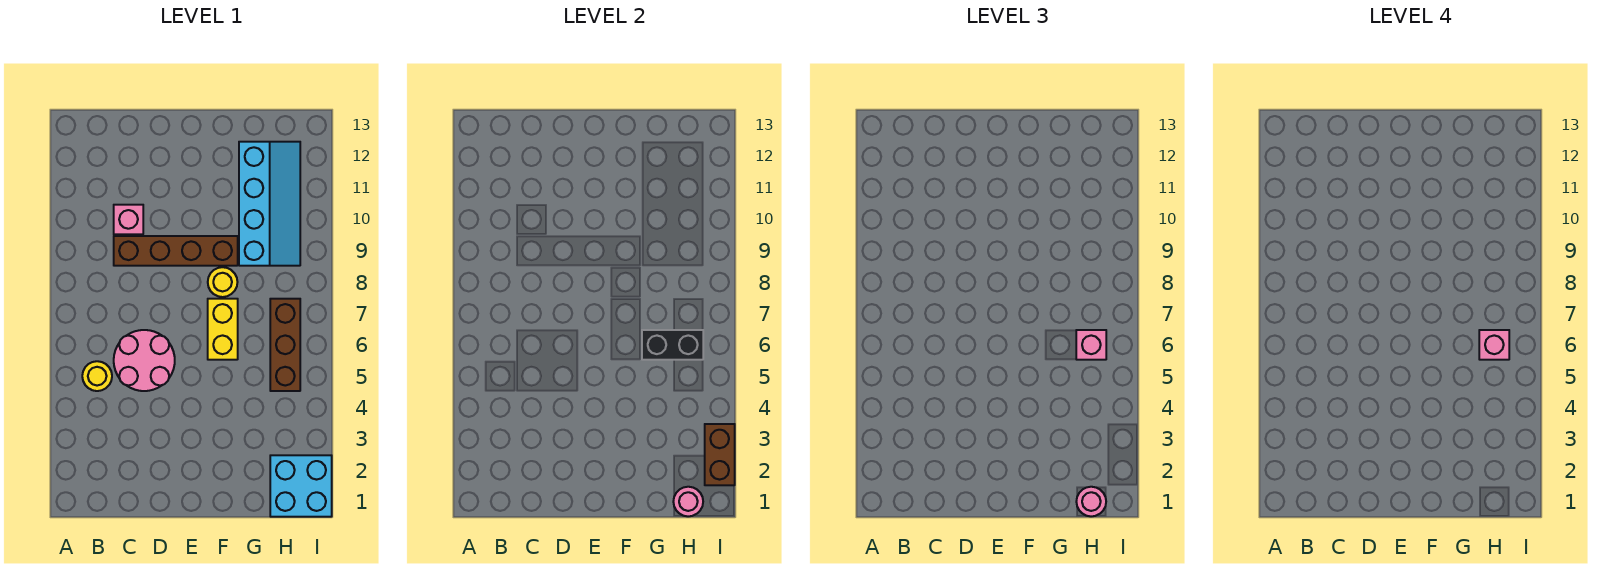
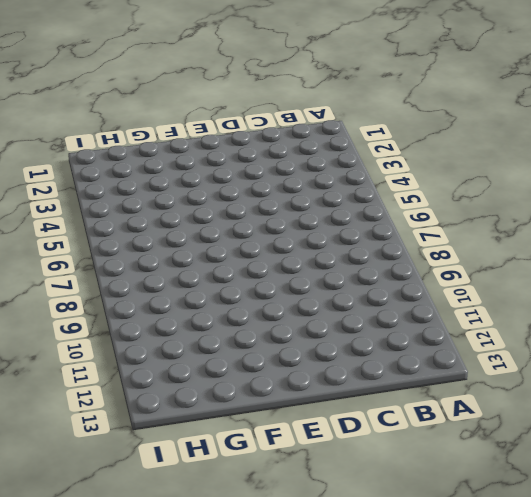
none -> yellow round brick B5 level 1
none -> pink round brick C5:D6 level 1
none -> brown brick C9:F9 level 1

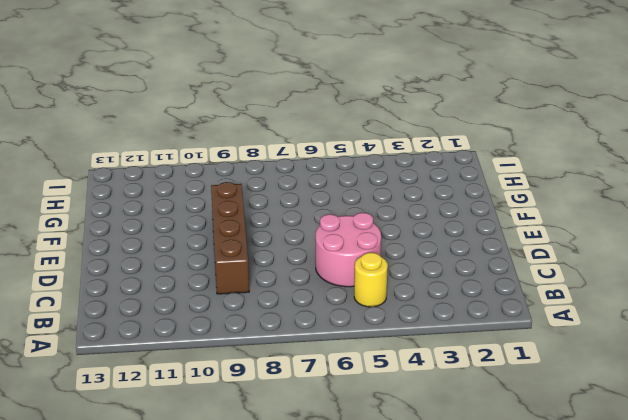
none -> pink brick C10 level 1
none -> yellow brick F6:F7 level 1
none -> yellow round brick F8 level 1

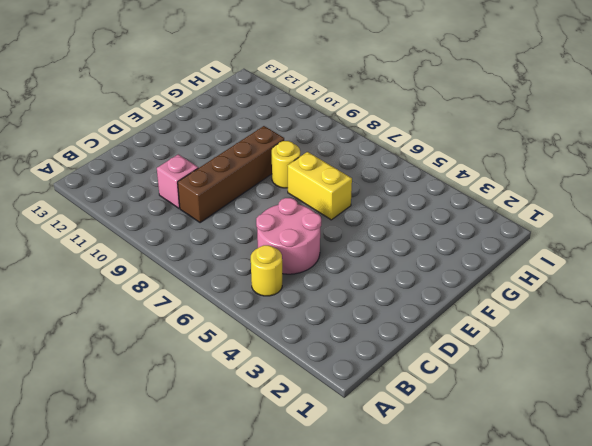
none -> cyan slope G9:H12 level 1 top G
none -> cyan brick H1:I2 level 1
none -> brown brick H5:H7 level 1

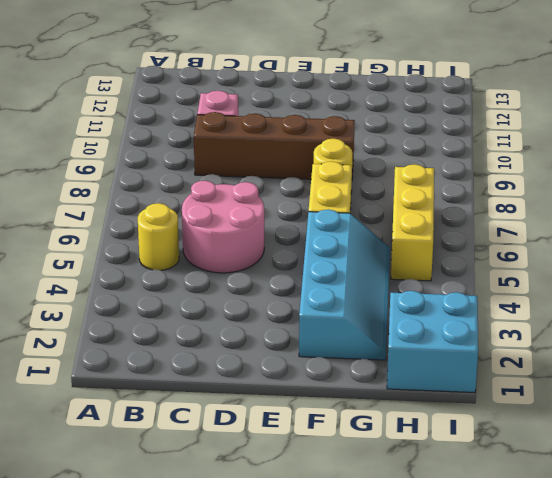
cyan slope F2:G5 level 1 top F -> cyan slope G9:H12 level 1 top G
yellow brick H5:H7 level 1 -> brown brick H5:H7 level 1
none -> black brick G6:H6 level 2
none -> pink round brick H1 level 2
none -> brown brick I2:I3 level 2

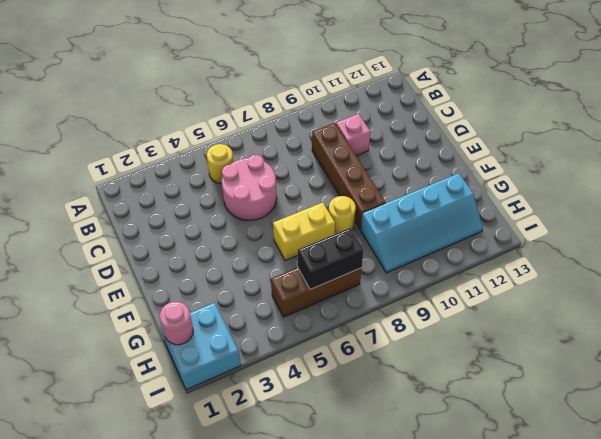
black brick H6:H7 level 2 -> black brick G6:H6 level 2
none -> brown brick I2:I3 level 2
none -> pink round brick H1 level 3
none -> pink brick H6 level 3

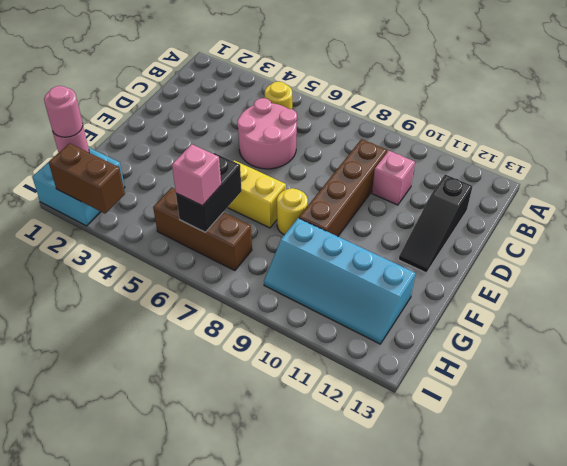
black slope C12:E12 level 1 top C -> none
none -> pink brick H6 level 4

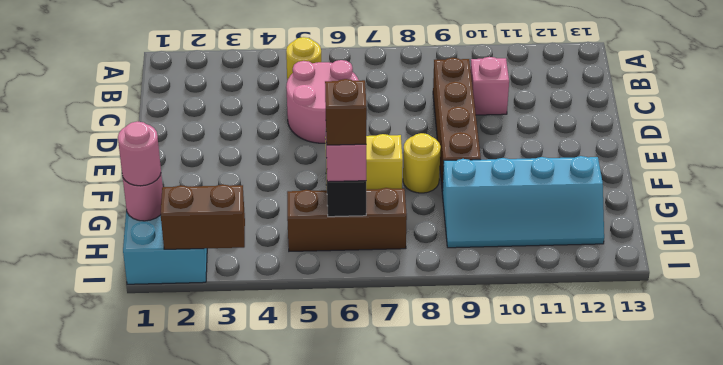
brown brick H6 level 4 -> pink brick H6 level 4

